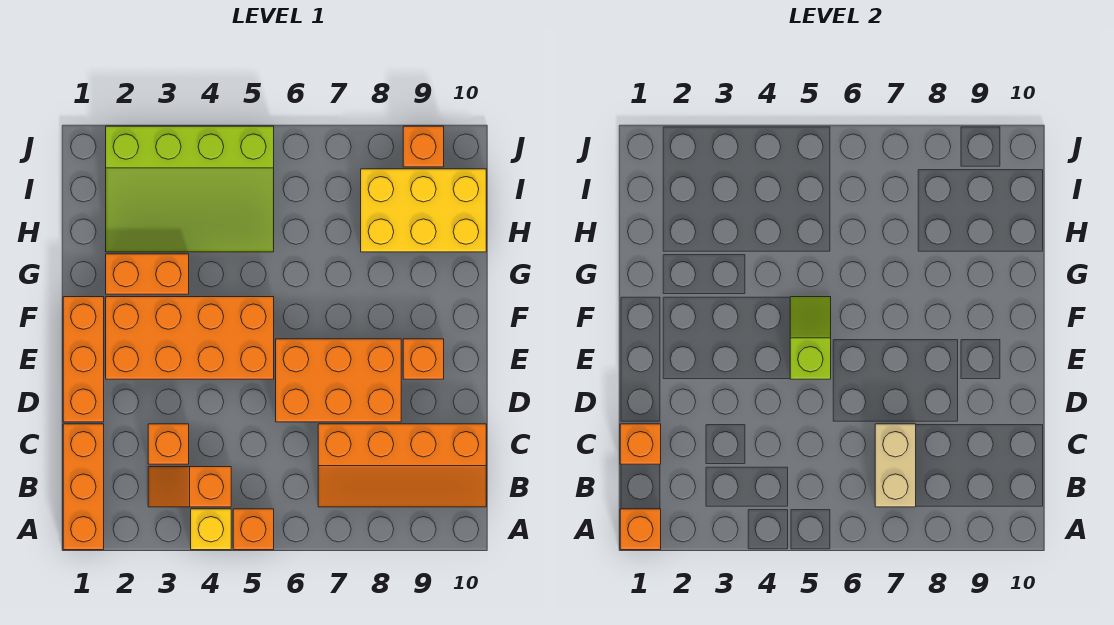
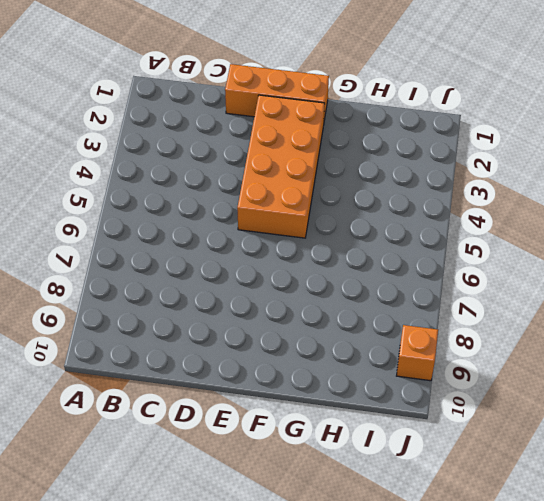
none -> orange brick A1:C1 level 1
none -> yellow brick A4 level 1
none -> orange brick A5 level 1

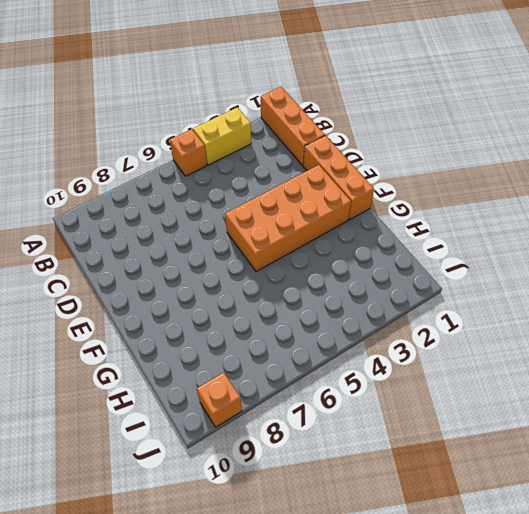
yellow brick A3:A4 level 1 -> yellow brick A4 level 1
none -> orange slope B3:B4 level 1 top 4
none -> orange slope B7:C10 level 1 top C
none -> orange brick C3 level 1

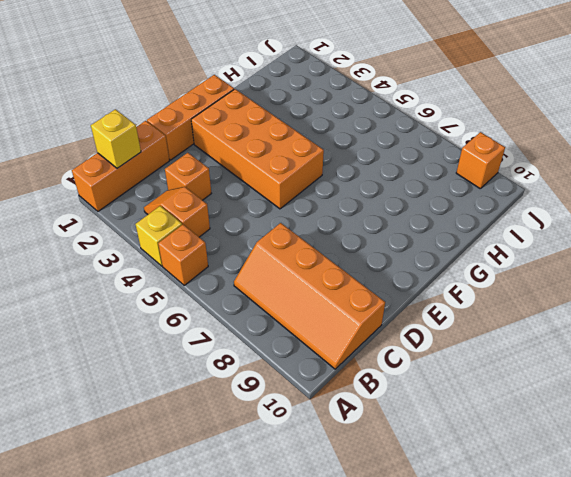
yellow brick B1 level 2 -> none
none -> orange brick D6:E8 level 1
none -> orange brick E9 level 1
none -> orange brick G2:G3 level 1

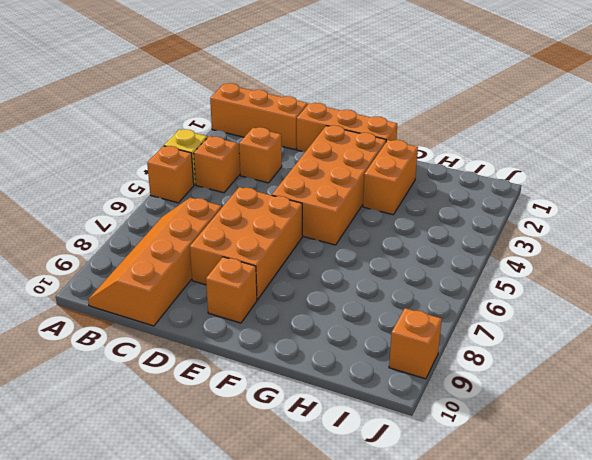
none -> lime slope H2:J5 level 1 top J
none -> yellow brick H8:I10 level 1
none -> orange brick A1 level 2

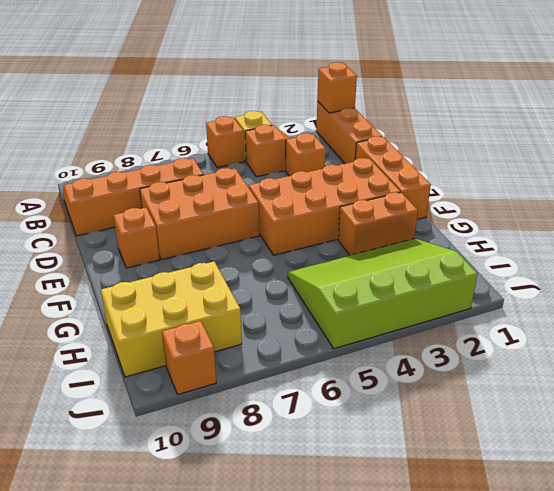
none -> tan brick B7:C7 level 2
none -> orange brick C1 level 2
none -> lime slope E5:F5 level 2 top E

